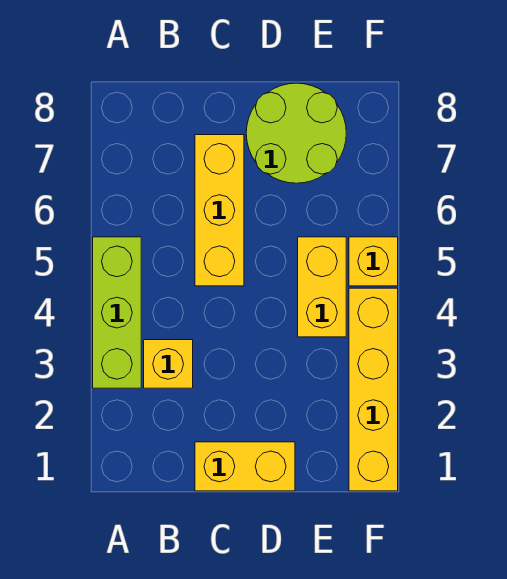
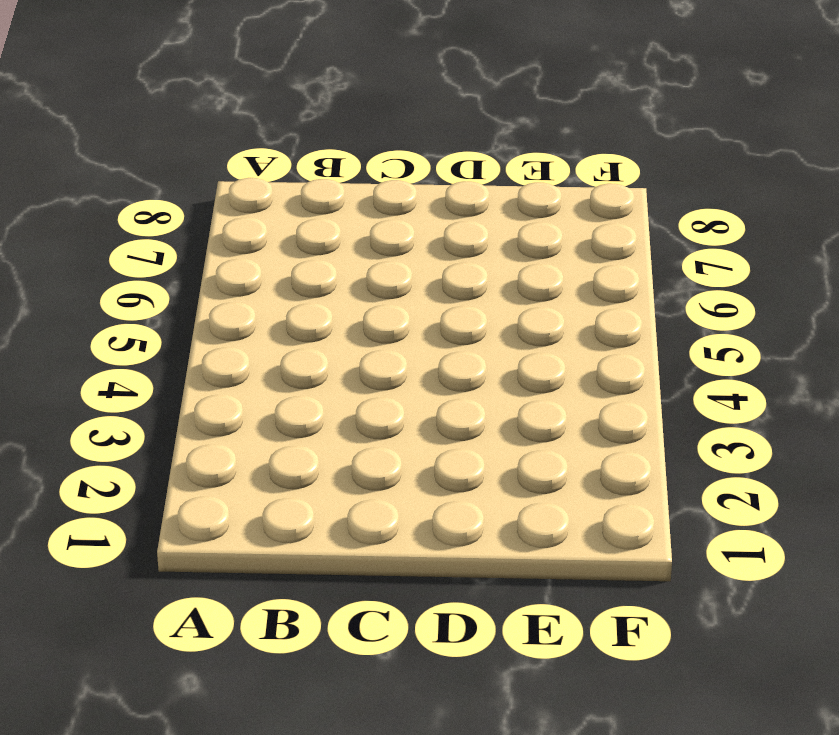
none -> lime brick A3:A5 level 1
none -> yellow brick B3 level 1

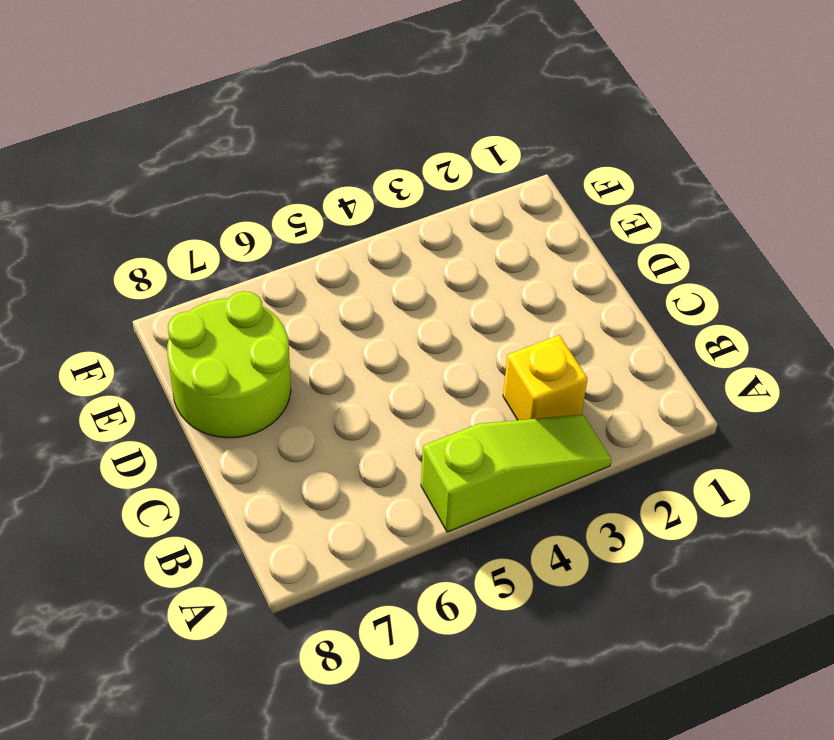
lime slope A3:A5 level 1 top 5 -> lime brick A3:A5 level 1
none -> yellow brick C1:D1 level 1
none -> yellow brick C5:C7 level 1

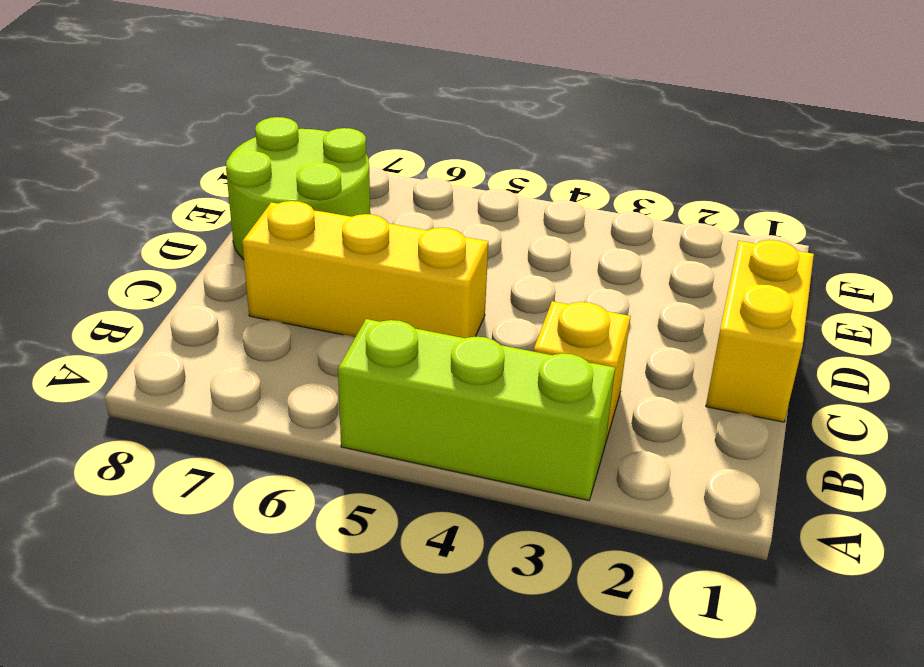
none -> yellow brick E4:E5 level 1
none -> yellow brick F1:F4 level 1

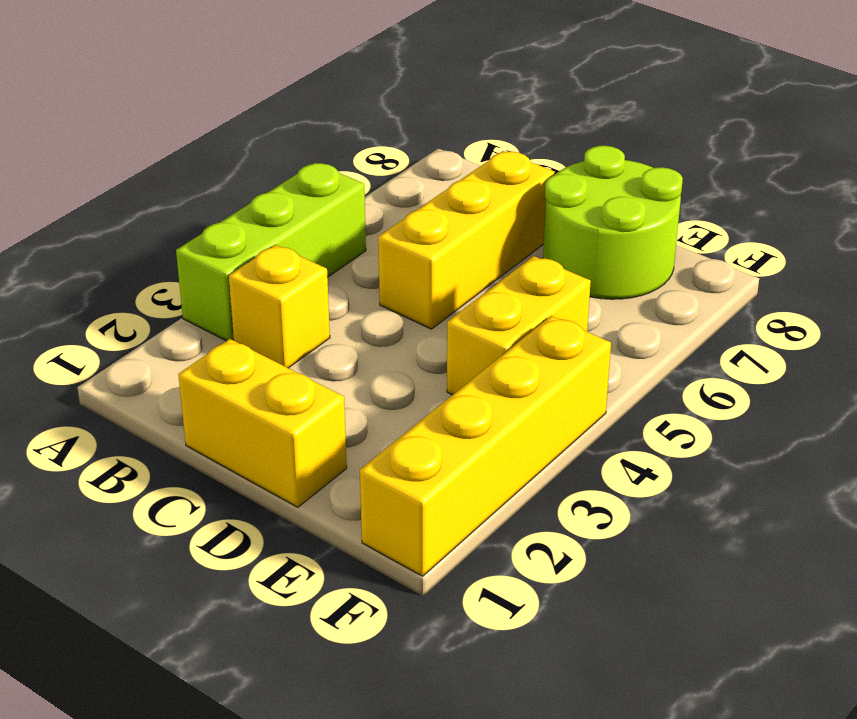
none -> yellow brick F5 level 1

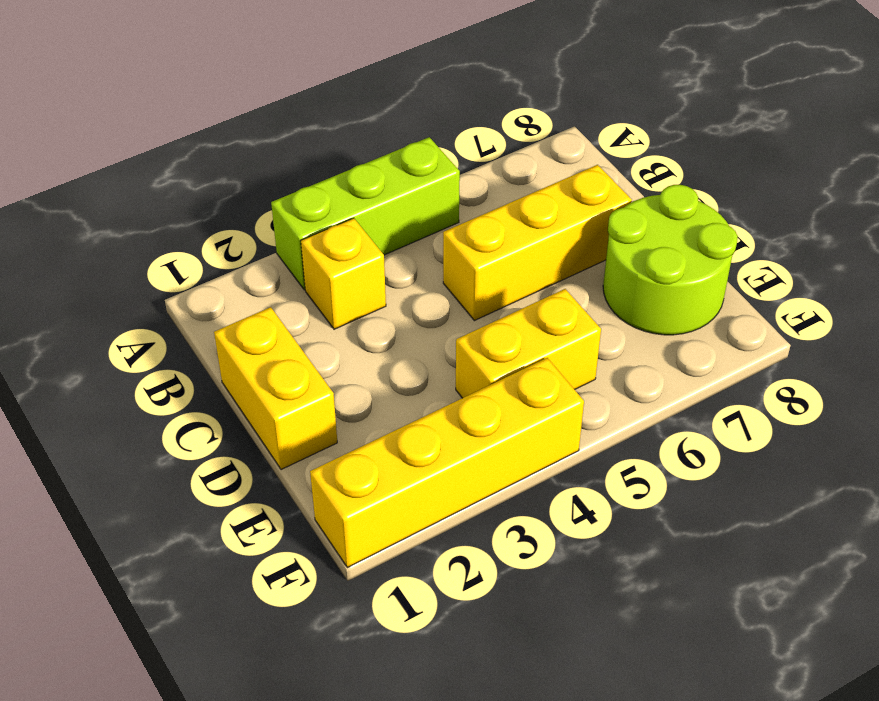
none -> yellow brick F5 level 1

